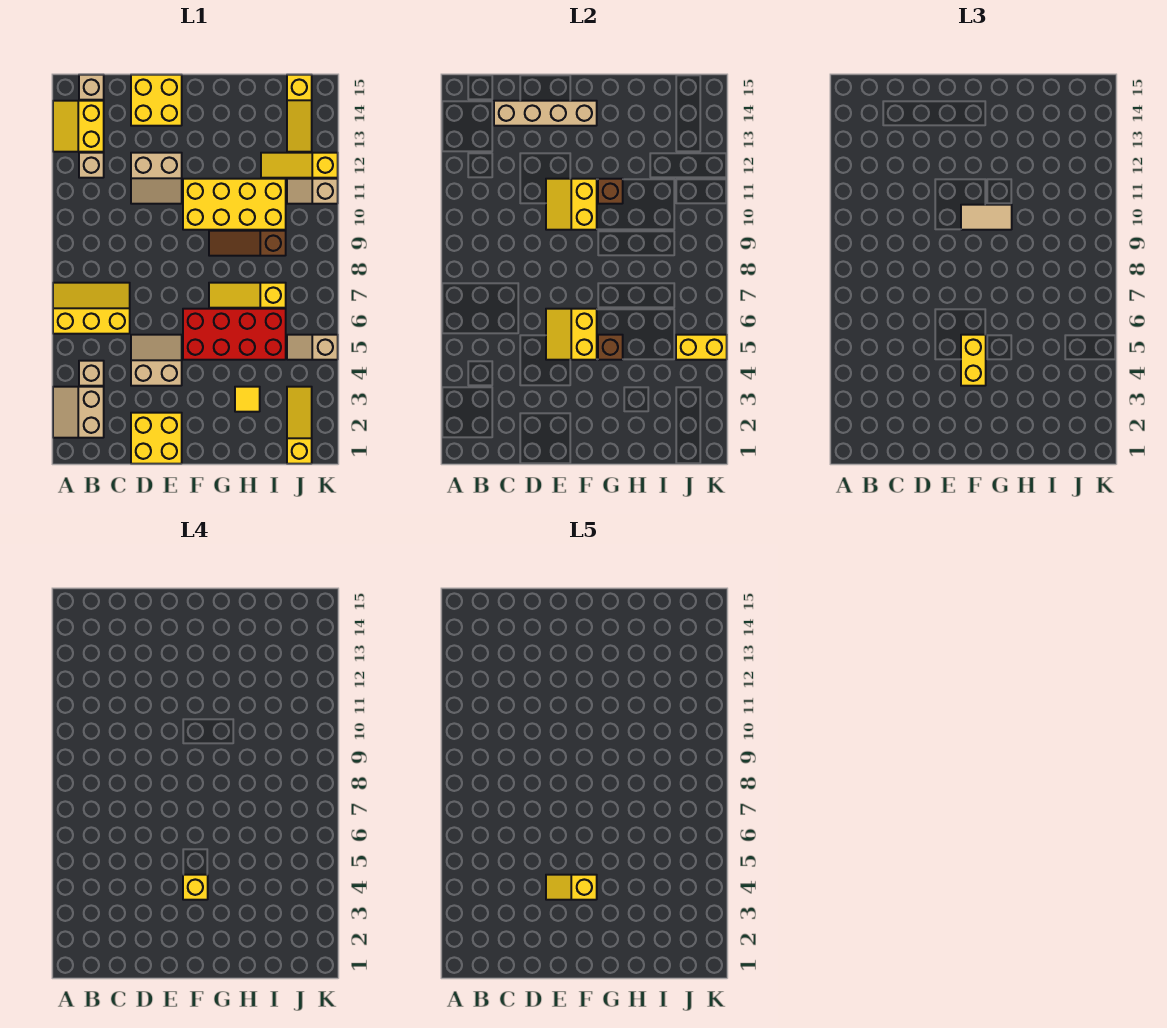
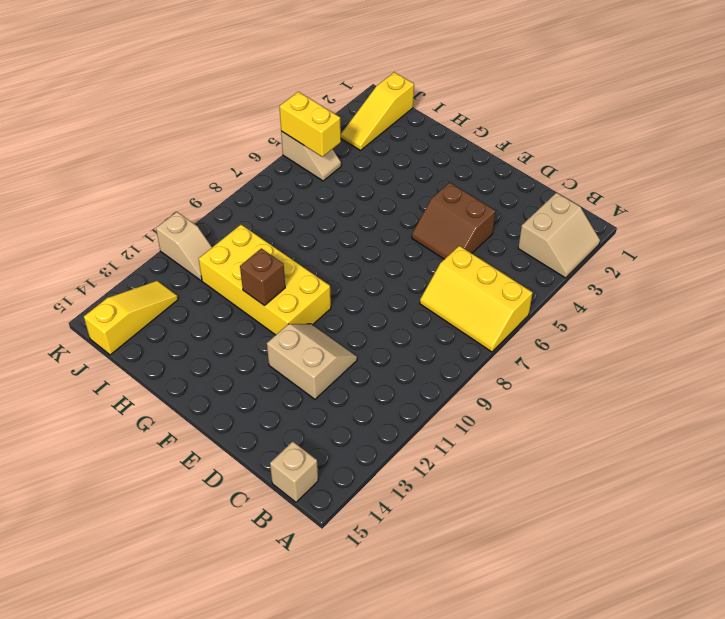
brown slope D4:E5 level 1 top 4 -> tan slope D4:E5 level 1 top 4
none -> yellow slope A13:B14 level 1 top B
none -> tan brick B4 level 1
none -> tan brick B12 level 1
none -> yellow brick D1:E2 level 1

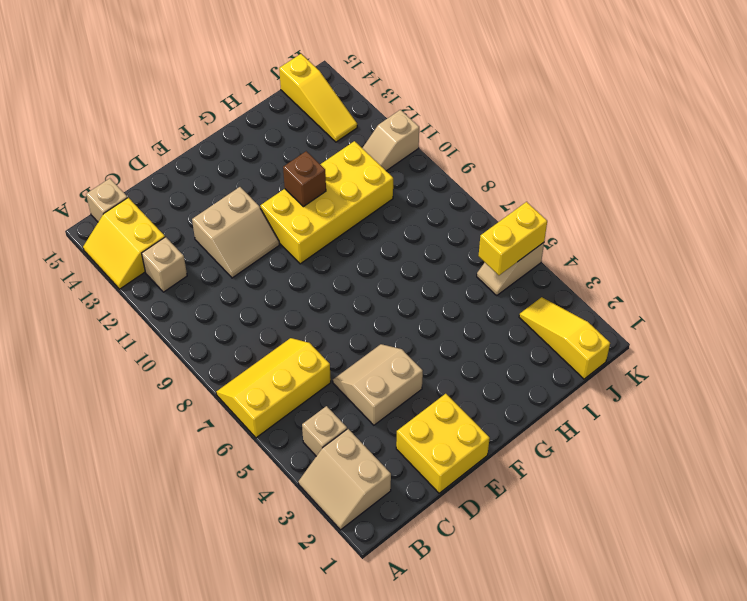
none -> yellow brick D14:E15 level 1
none -> red brick F5:I6 level 1
none -> yellow slope G7:I7 level 1 top I
none -> brown slope G9:I9 level 1 top I

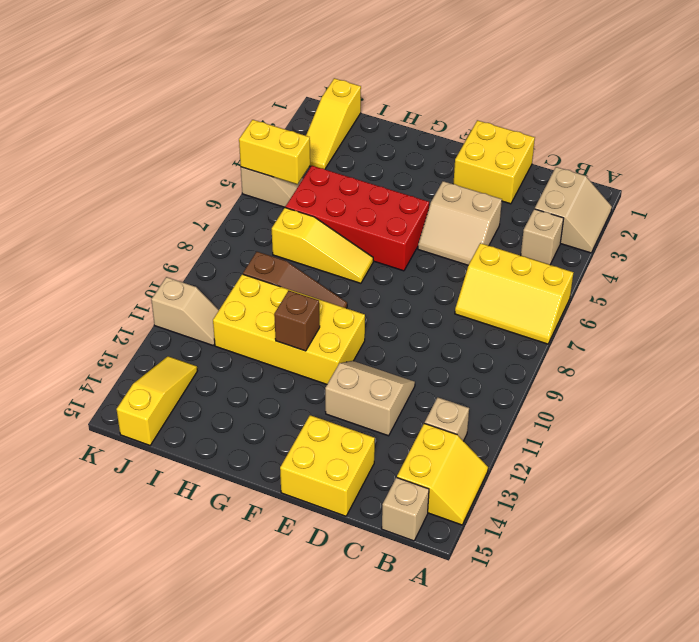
none -> yellow tile H3 level 1
none -> yellow slope I12:K12 level 1 top K
none -> tan brick C14:F14 level 2
none -> yellow slope E5:F6 level 2 top F

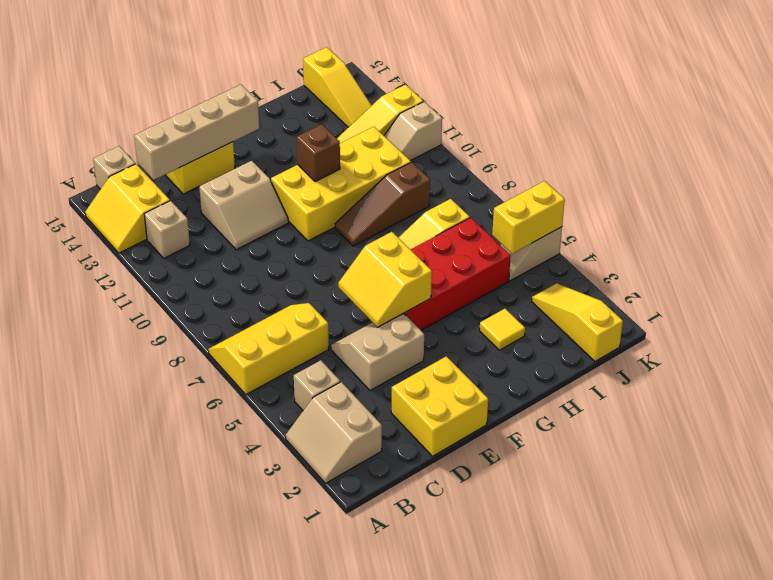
none -> yellow slope E10:F11 level 2 top F
none -> brown brick G5 level 2
none -> yellow brick F4:F5 level 3
none -> tan tile F10:G10 level 3

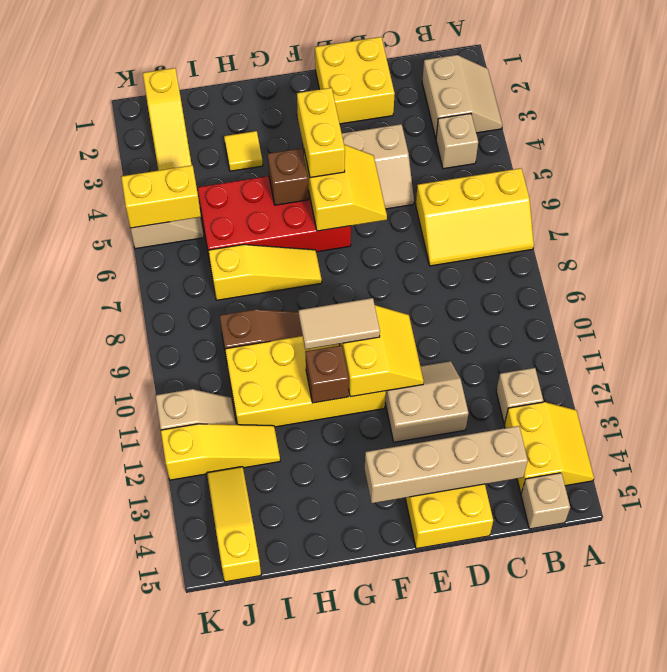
none -> yellow brick F4 level 4
none -> yellow slope E4:F4 level 5 top F

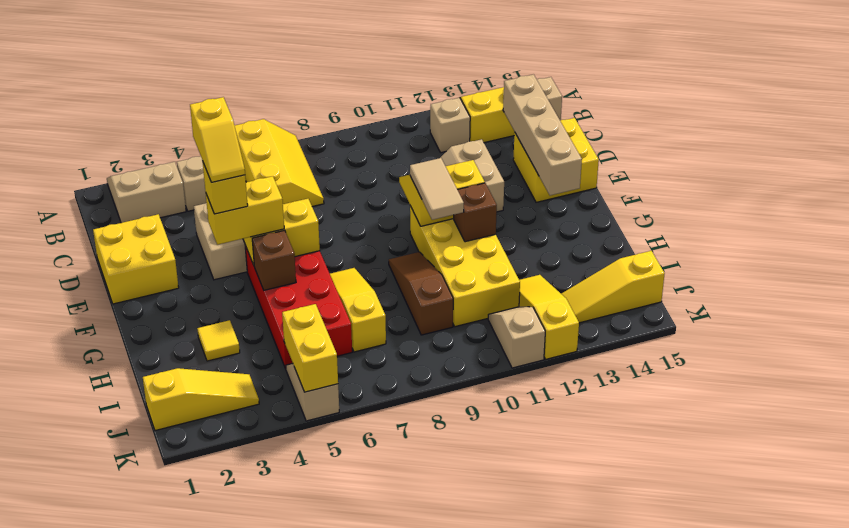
yellow slope E4:F4 level 5 top E -> yellow slope E4:F4 level 5 top F

